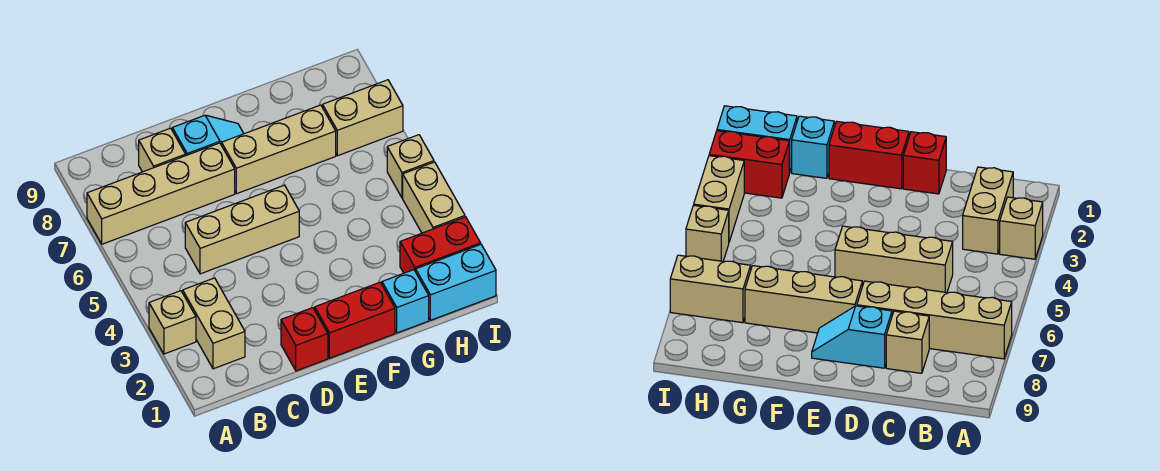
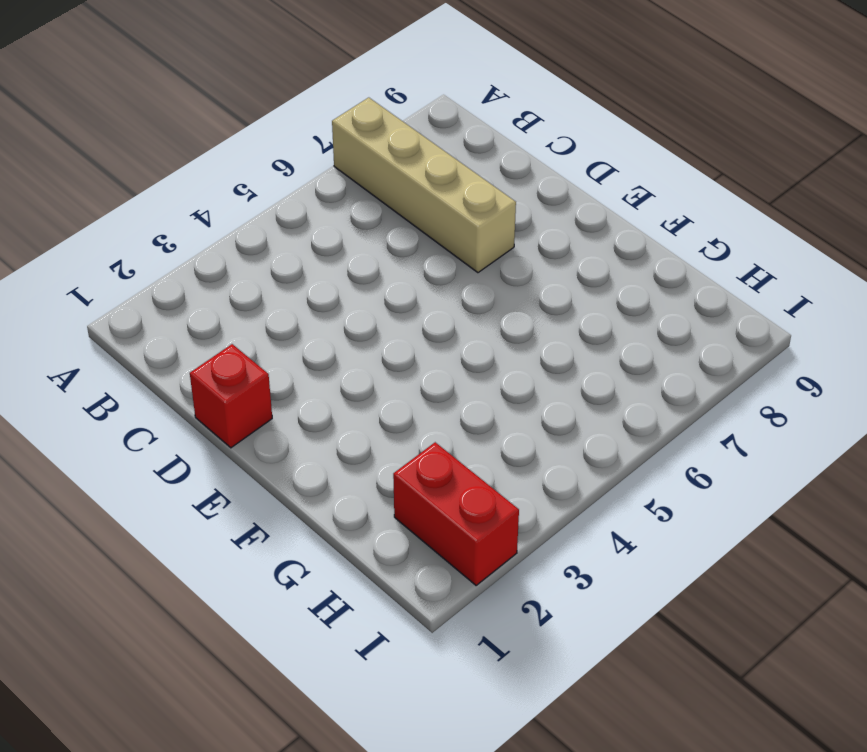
none -> tan brick A3 level 1
none -> tan brick B2:B3 level 1
none -> tan brick C5:E5 level 1

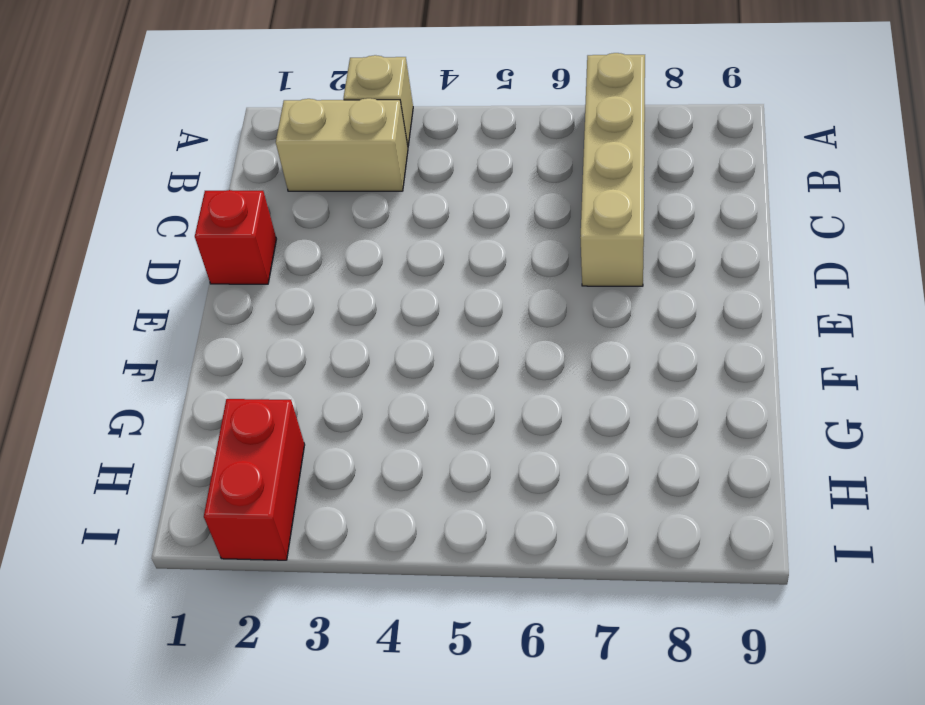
none -> tan brick C5:E5 level 1
none -> tan brick C8 level 1
none -> cyan slope D8:E8 level 1 top D

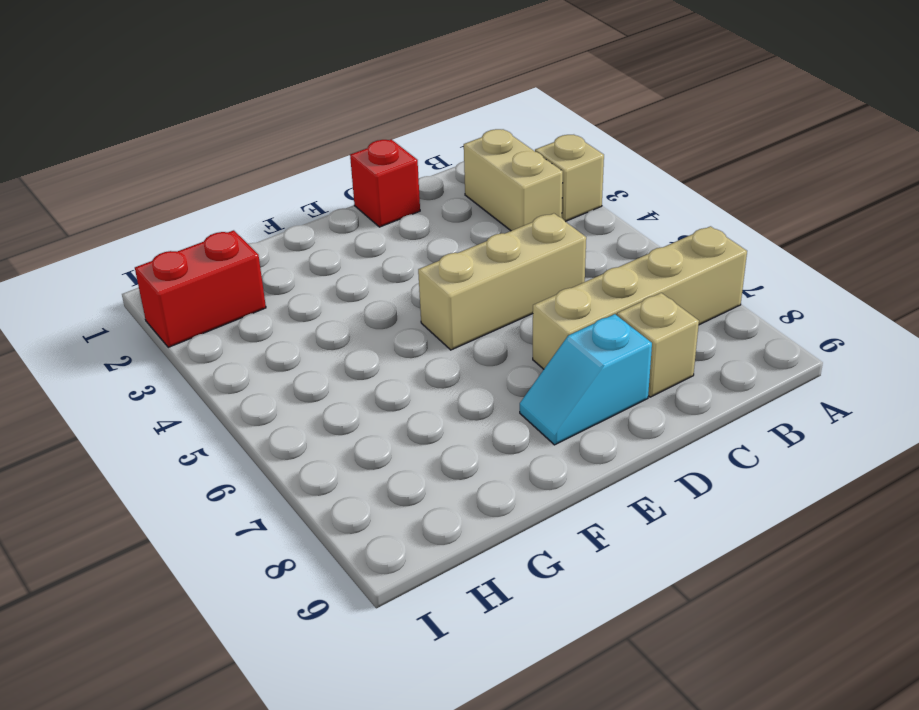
none -> red brick E1:F1 level 1
none -> tan brick E7:G7 level 1
none -> cyan brick G1 level 1

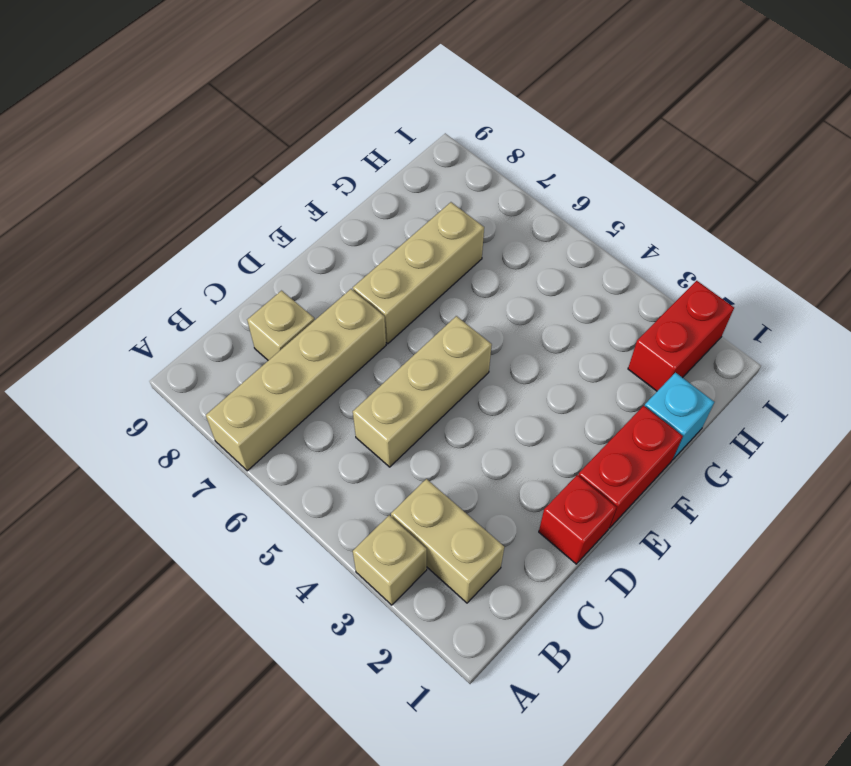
none -> cyan slope D8:E8 level 1 top D
none -> cyan brick H1:I1 level 1
none -> tan brick H7:I7 level 1

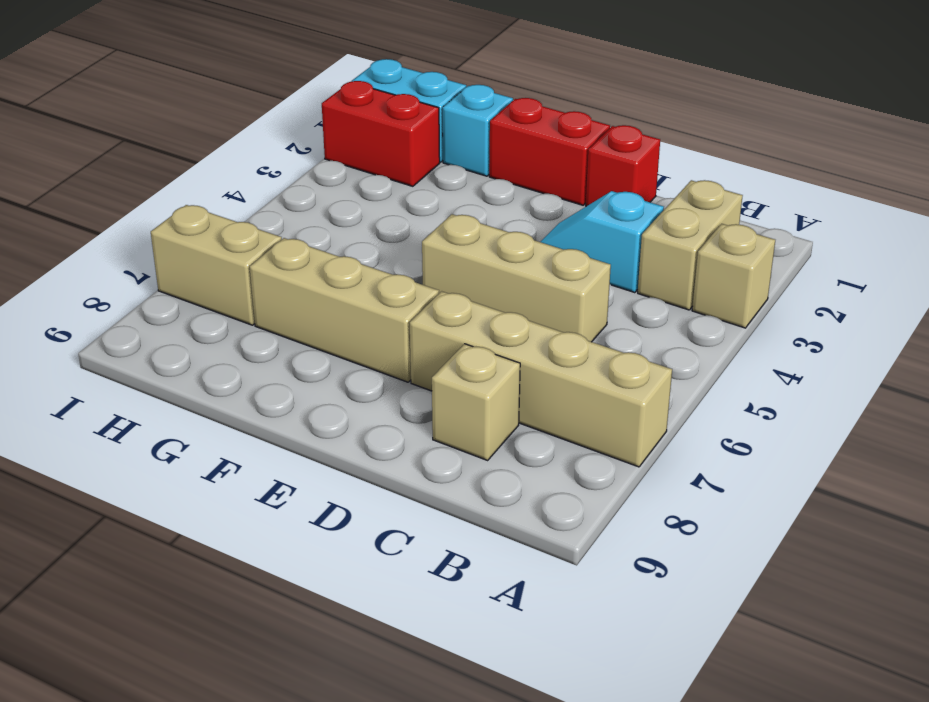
cyan slope C3:D3 level 1 top C -> cyan slope D8:E8 level 1 top D
none -> tan brick I3:I4 level 1
none -> tan brick I5 level 1

